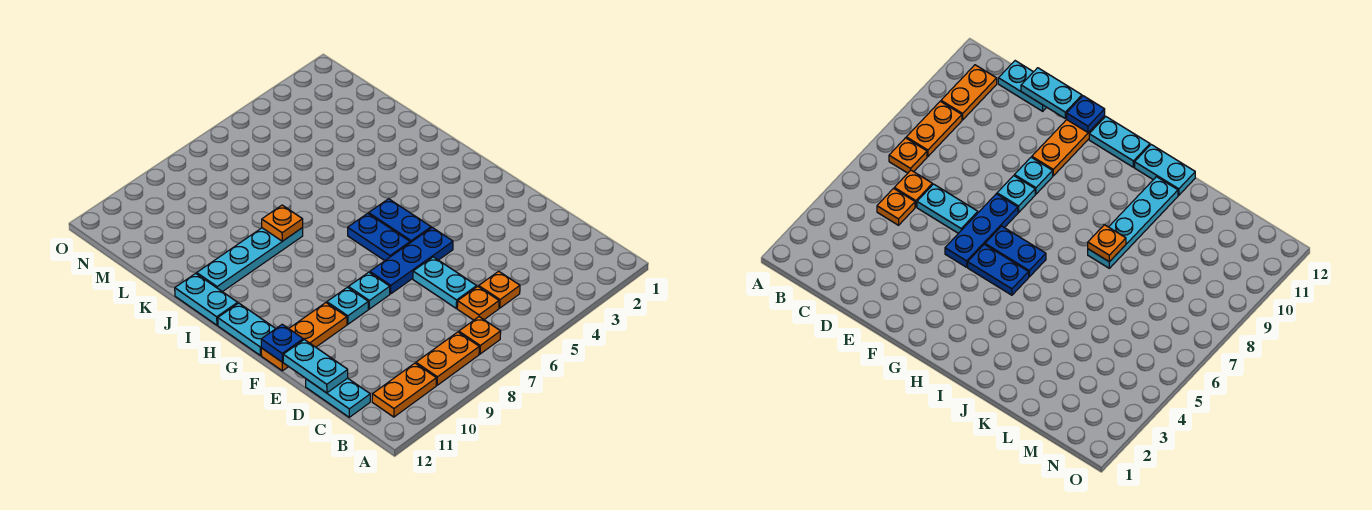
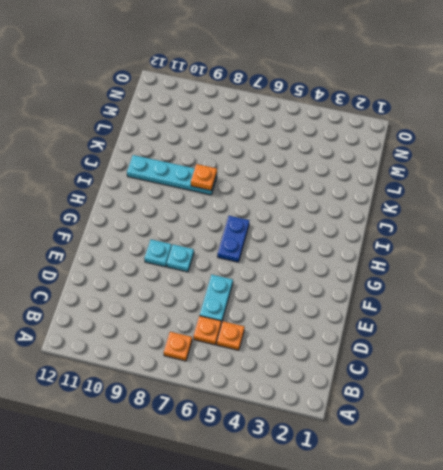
none -> orange plate B8:B9 level 1
none -> orange plate B10:B11 level 1
none -> cyan plate C12:D12 level 1

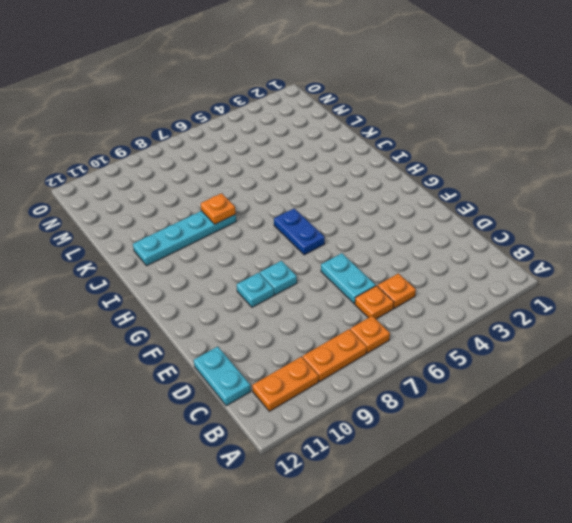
none -> blue plate F5:F7 level 1
none -> orange plate F10:F12 level 1
none -> blue plate G5:H5 level 1

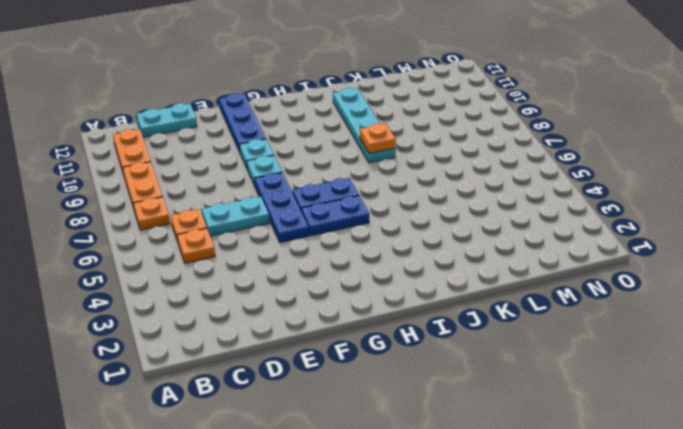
blue plate F10:F12 level 1 -> orange plate F10:F12 level 1
none -> cyan plate G12:H12 level 1
none -> cyan plate I12:J12 level 1
none -> cyan plate D12:E12 level 2

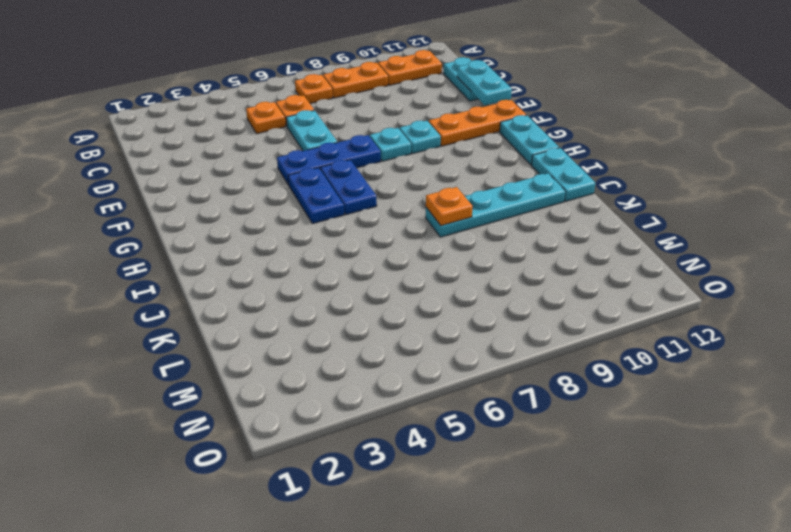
none -> blue plate F12 level 2

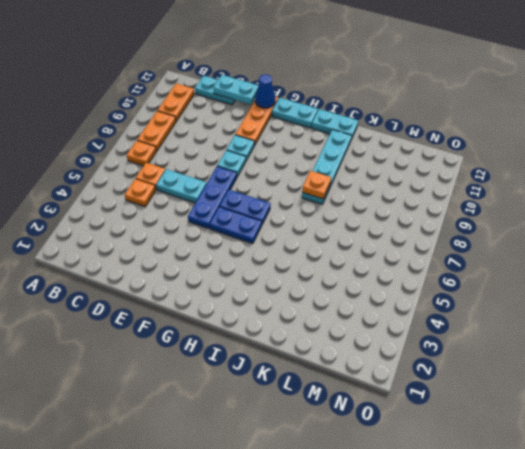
blue cone F12 level 2 -> blue plate F12 level 2

